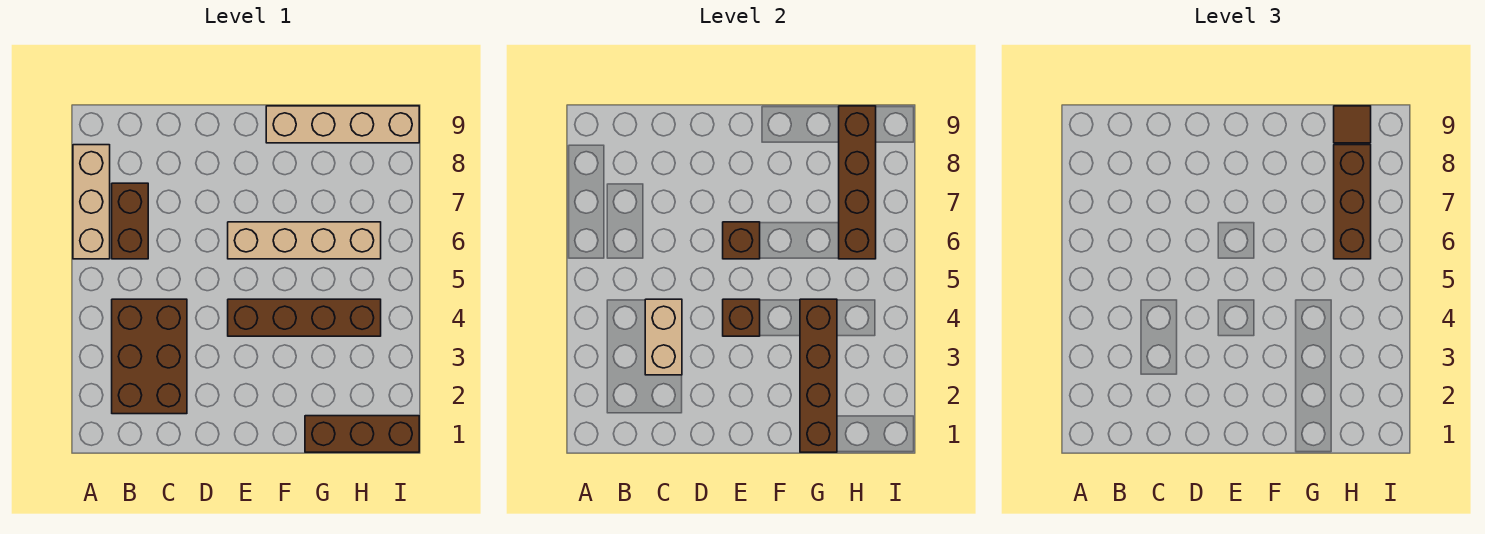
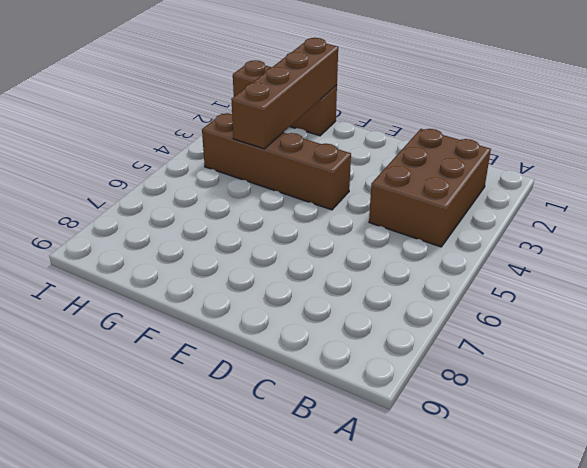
none -> tan brick A6:A8 level 1
none -> brown brick B6:B7 level 1
none -> tan brick E6:H6 level 1

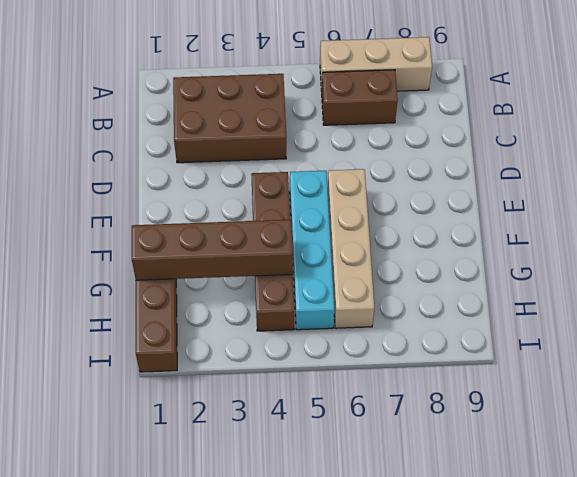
cyan brick E5:H5 level 1 -> none
none -> tan brick F9:I9 level 1
none -> tan brick C3:C4 level 2
none -> brown brick E4 level 2

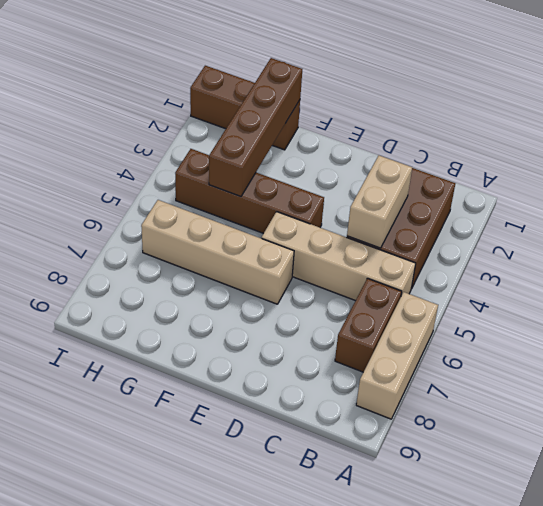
tan brick B5:E5 level 1 -> tan brick F9:I9 level 1
none -> brown brick E4 level 2
none -> brown brick E6 level 2
none -> brown brick H6:H9 level 2

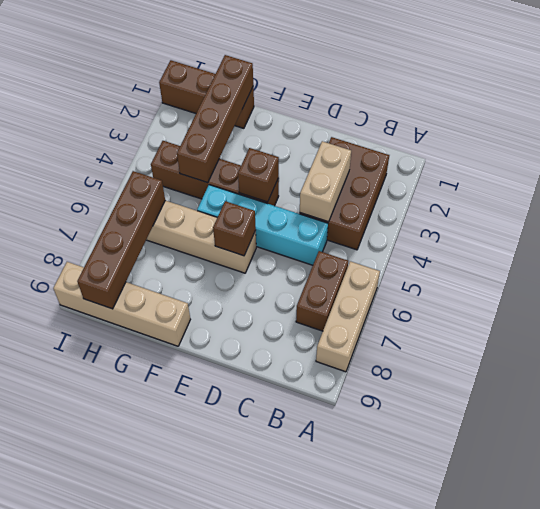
cyan brick C5:F5 level 1 -> none
none -> brown brick H6:H8 level 3
none -> brown tile H9 level 3

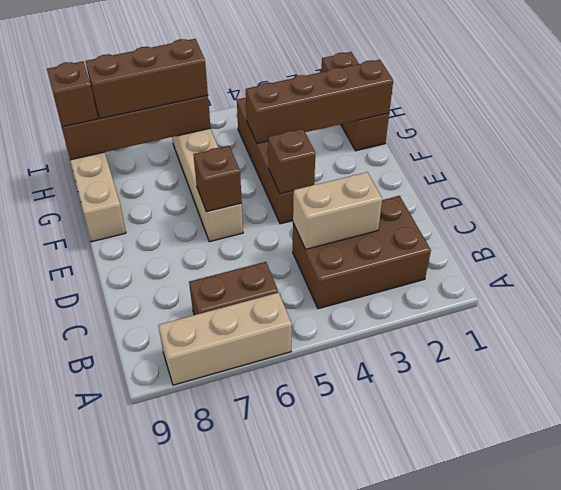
brown brick H9 level 3 -> brown tile H9 level 3

